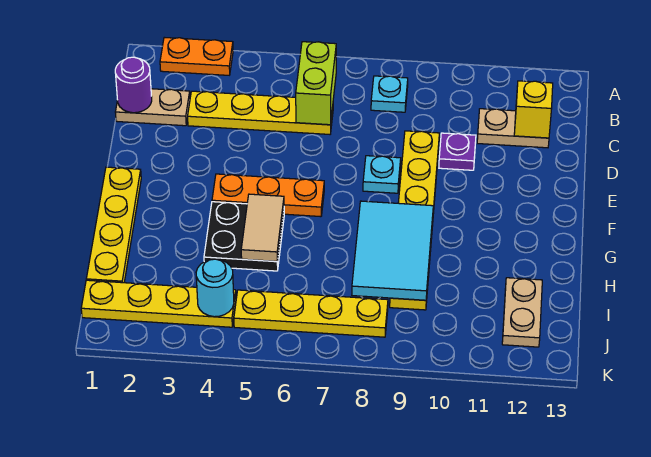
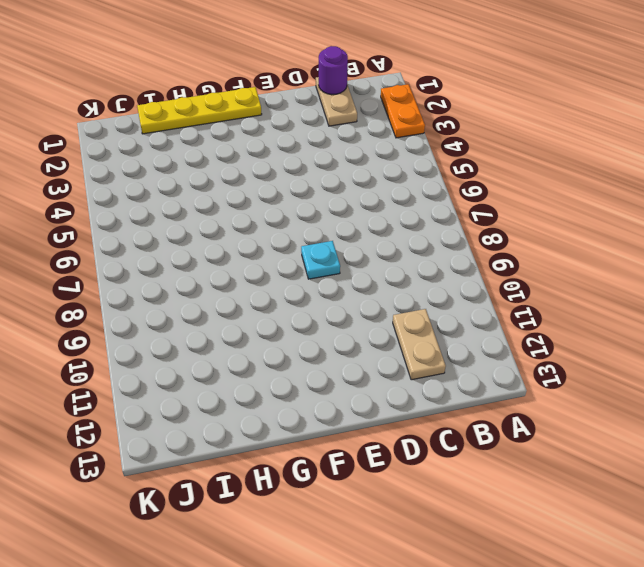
none -> cyan plate B8 level 1
none -> yellow plate C3:C6 level 1
none -> yellow plate D9:I9 level 1

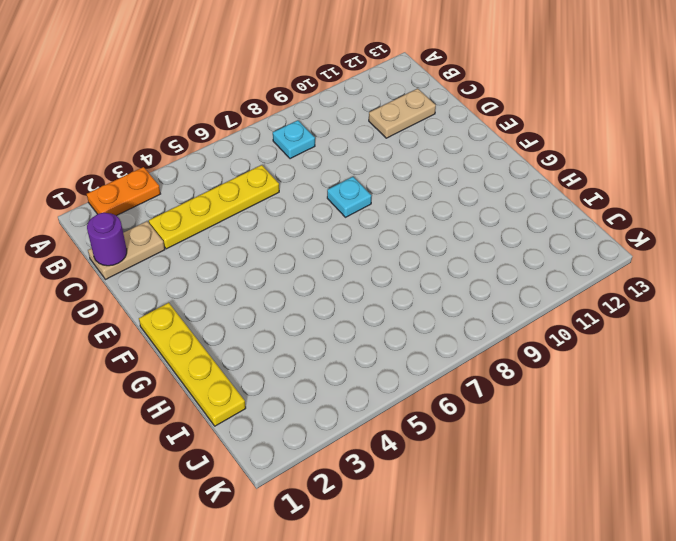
none -> yellow plate D9:I9 level 1
none -> purple plate D10 level 1
none -> orange plate F4:F6 level 1

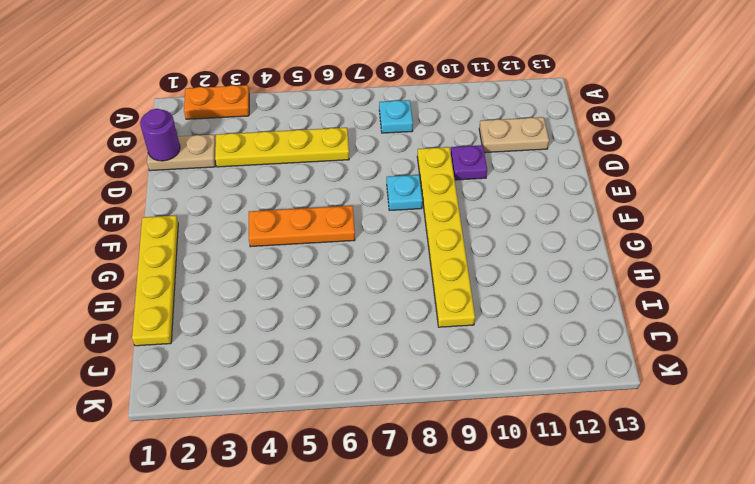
none -> black plate G4:H5 level 1
none -> tan plate I12:J12 level 1
none -> yellow plate J1:J4 level 1

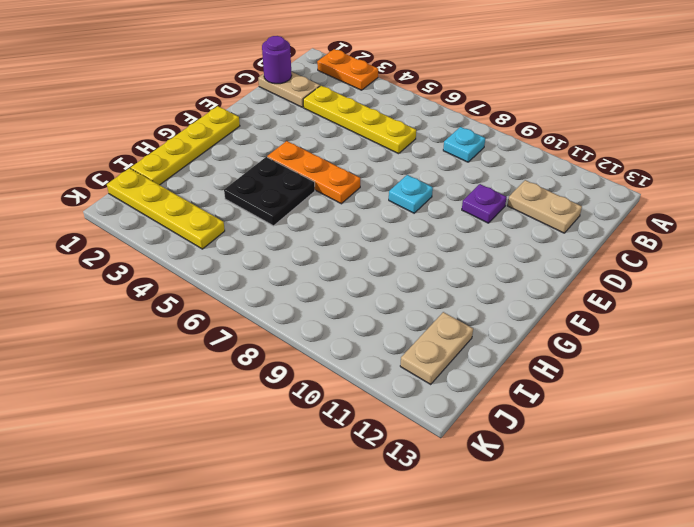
none -> yellow plate D9:I9 level 1
none -> yellow plate J5:J8 level 1
none -> lime brick B6:C6 level 2

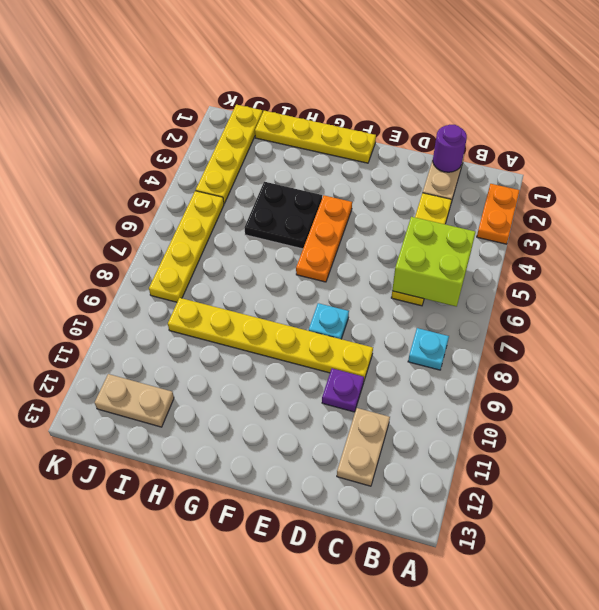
lime brick B5:C6 level 2 -> lime brick B6:C6 level 2
none -> yellow brick C12 level 2
none -> tan tile G5:H5 level 2
none -> cyan tile G8:I9 level 2

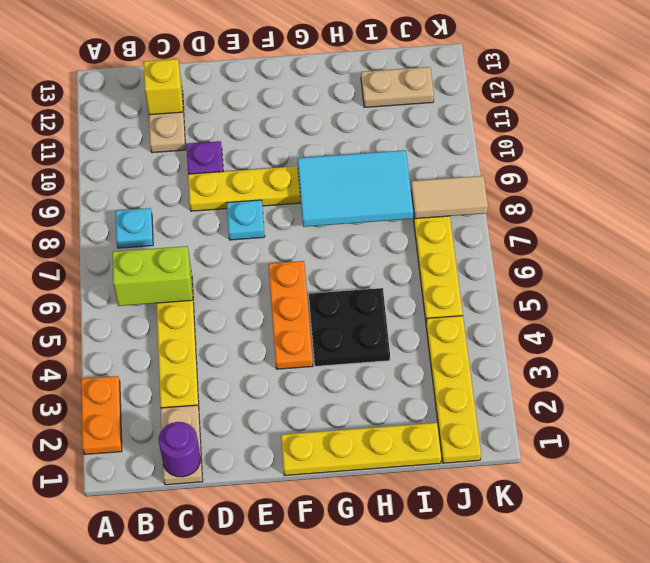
tan tile J8:K8 level 2 -> tan tile G5:H5 level 2
none -> cyan round brick J4 level 2

